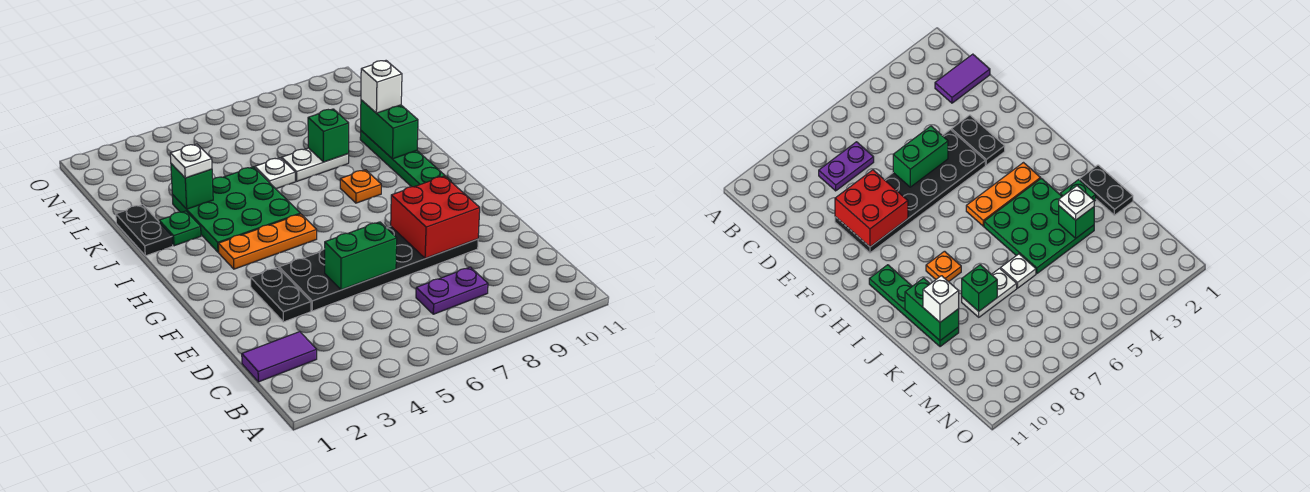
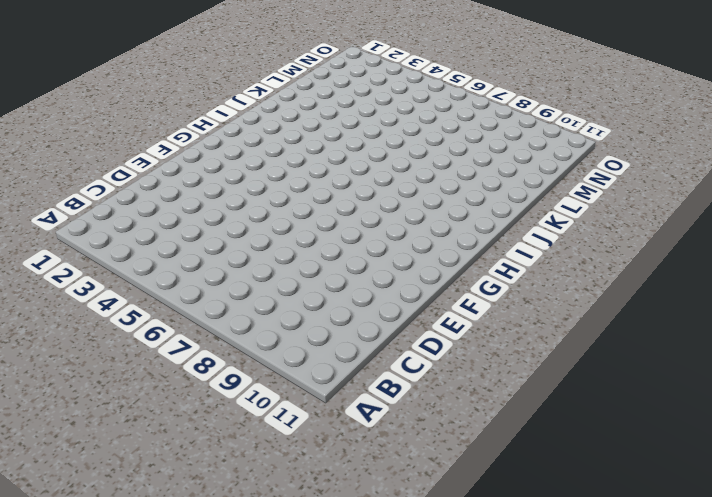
none -> purple tile C1:C2 level 1
none -> purple plate C7:C8 level 1
none -> black plate E3:F3 level 1

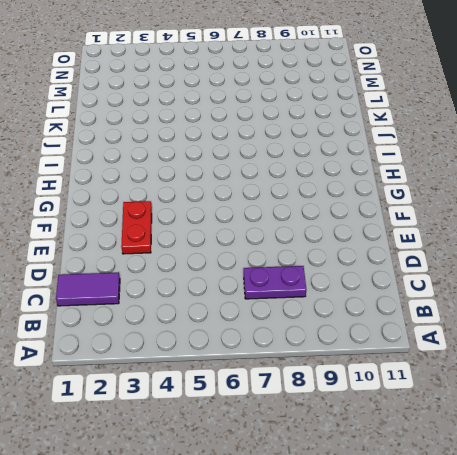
red plate E3:F3 level 1 -> black plate E3:F3 level 1
none -> black plate E4:F9 level 1
none -> orange plate H3:H5 level 1
none -> green plate H10:K10 level 1

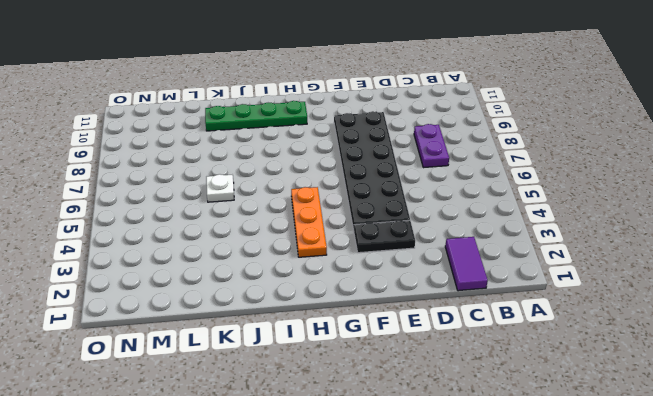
none -> green plate I3:K5 level 1
none -> orange plate I8 level 1
none -> black plate J1:K1 level 1

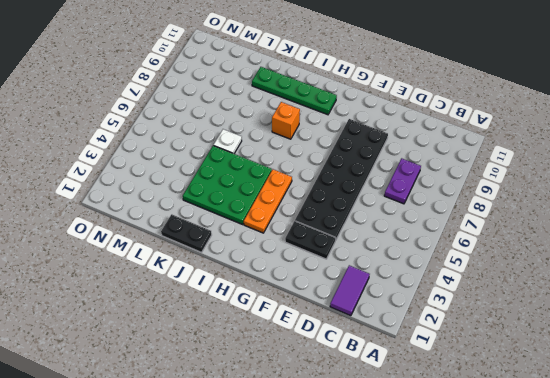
orange brick I8 level 1 -> orange plate I8 level 1
none -> green plate J2 level 1
none -> white plate K7:K8 level 1
none -> green brick E5:E6 level 2

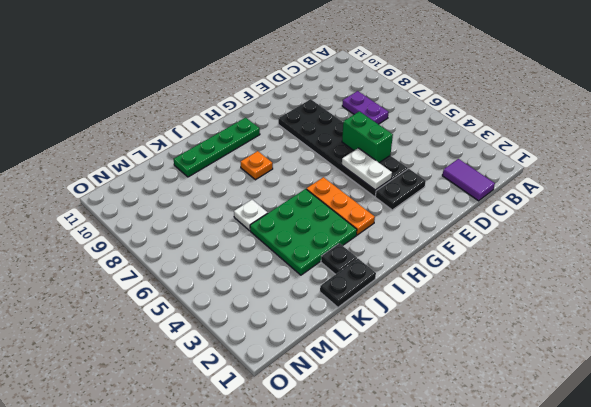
white plate F4:F5 level 2 -> white plate K7:K8 level 1
black plate J2 level 1 -> green plate J2 level 1
none -> red brick E8:F9 level 2
none -> green brick J10:K10 level 2
none -> green brick K3 level 2

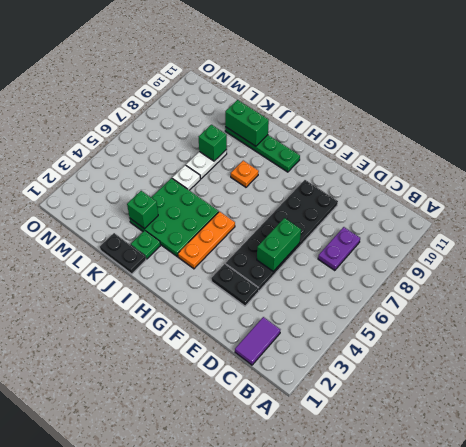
none -> red brick E8:F9 level 2
none -> white plate K3 level 3
none -> white brick K10 level 3

